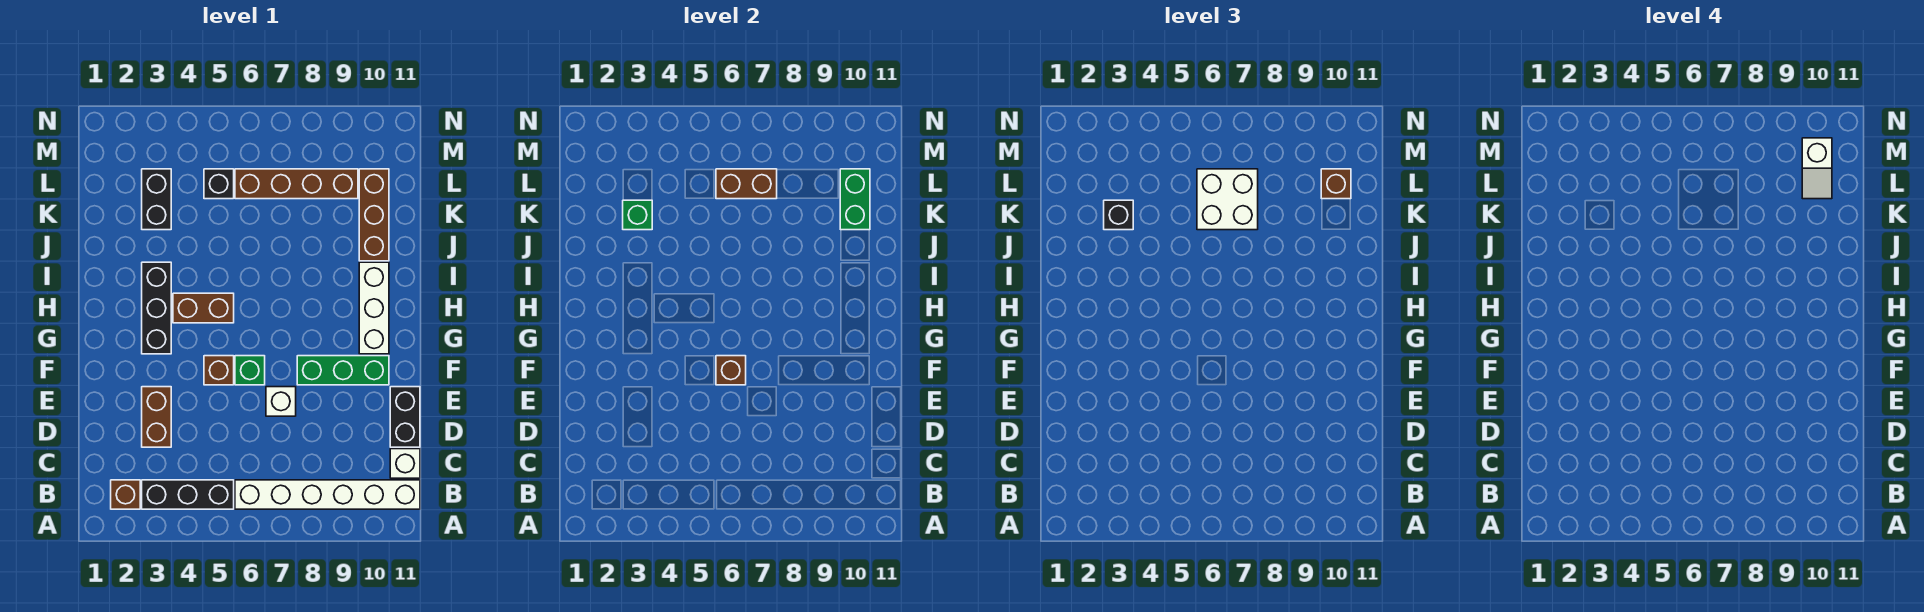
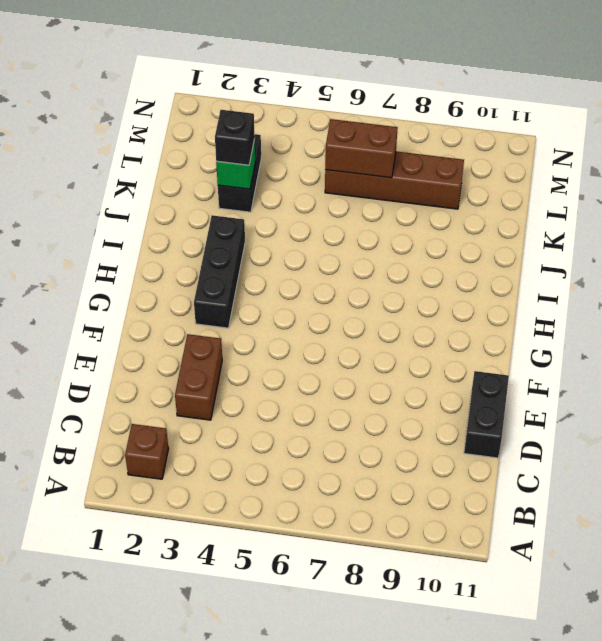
none -> black brick B3:B5 level 1
none -> white brick B6:B11 level 1
none -> white brick C11 level 1

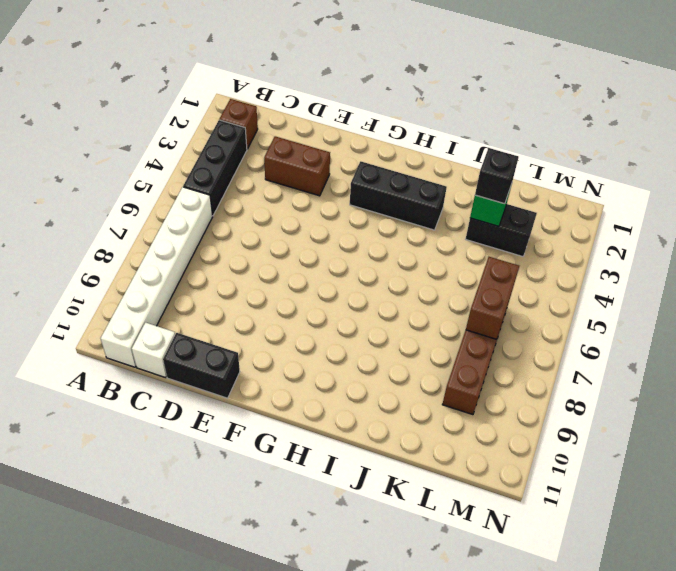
none -> white brick E7 level 1
none -> brown brick F5 level 1
none -> green brick F6 level 1

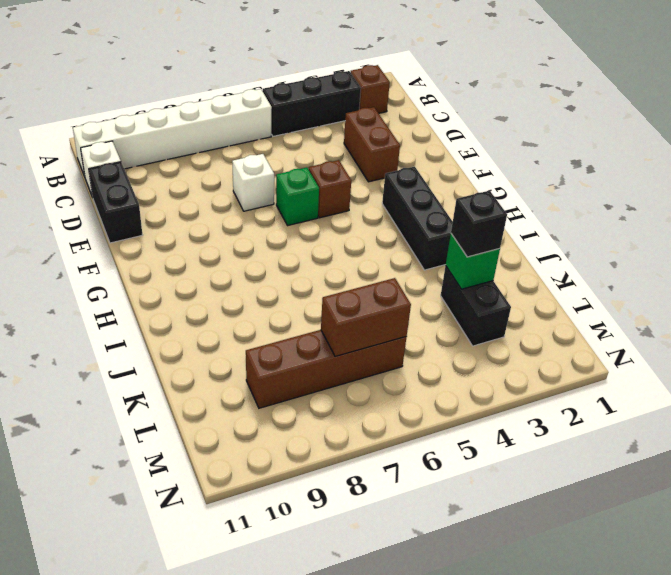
none -> green brick F8:F10 level 1
none -> white brick G10:I10 level 1
none -> brown brick H4:H5 level 1

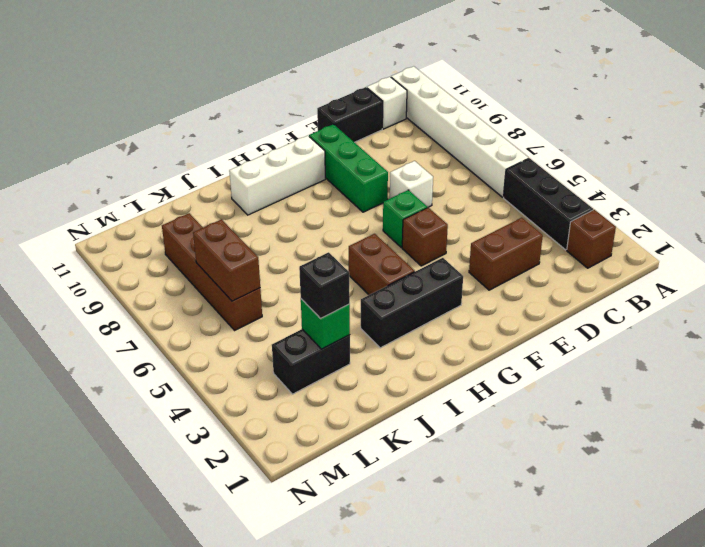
none -> brown brick J10:L10 level 1
none -> black brick L5 level 1
none -> brown brick F6 level 2

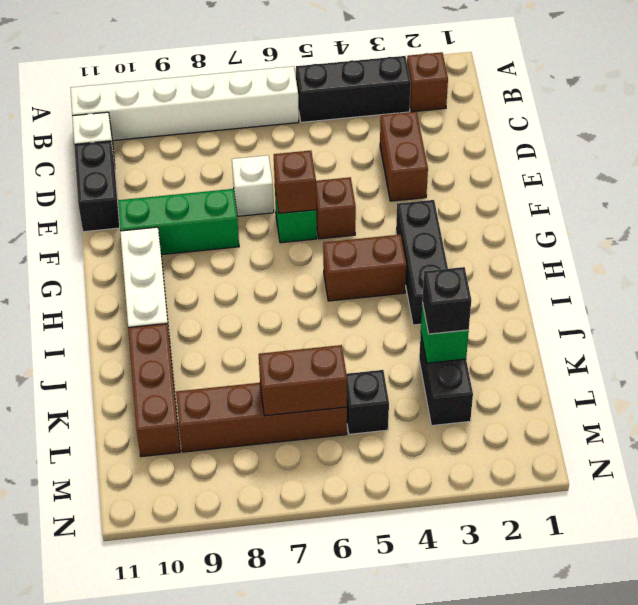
none -> green brick K10:L10 level 2
none -> white brick K6:L7 level 3
none -> brown brick L10 level 3

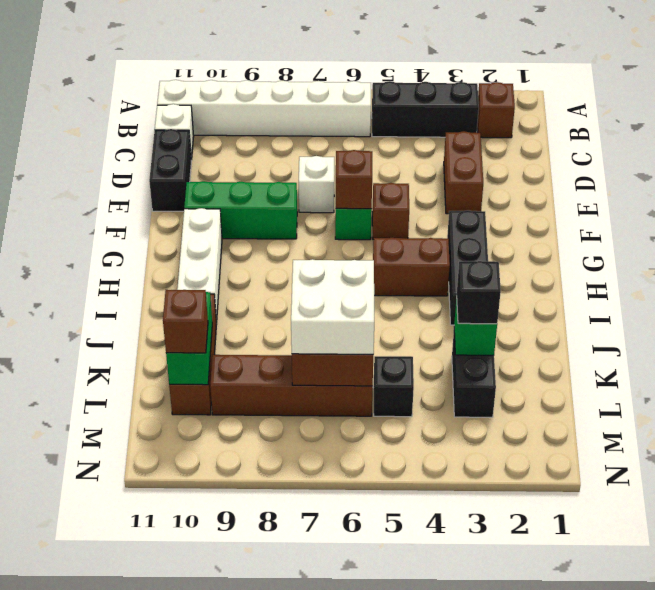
none -> white slope L10:M10 level 4 top M

